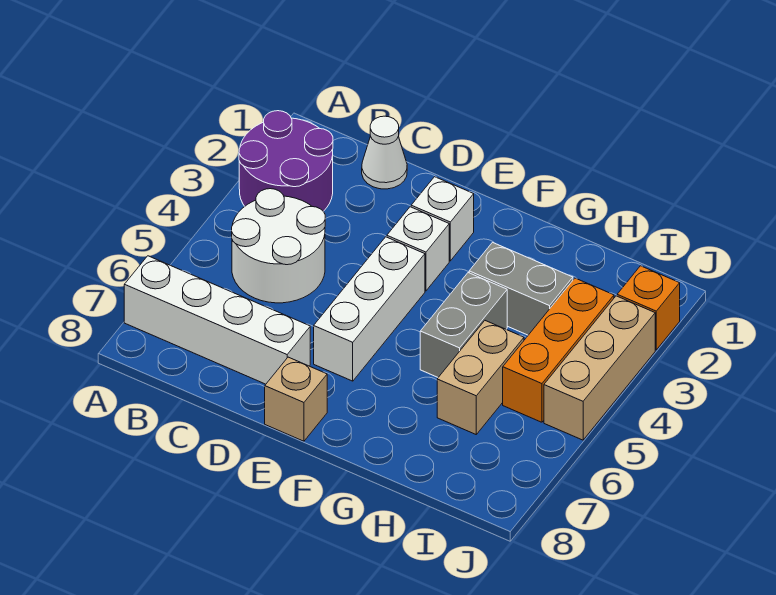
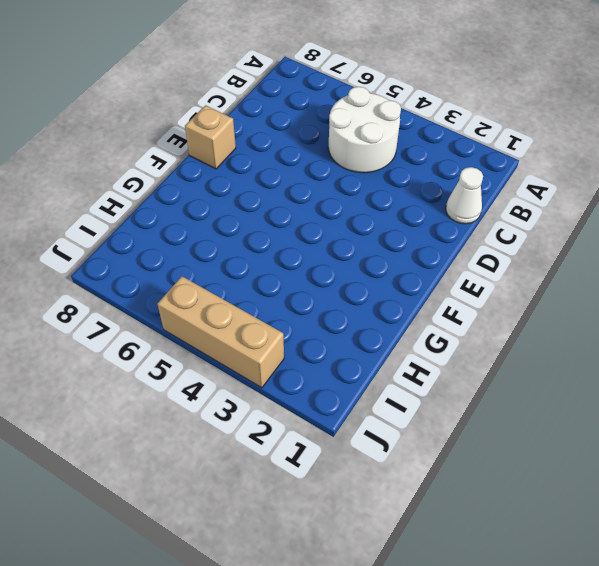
none -> purple round brick A2:B3 level 1
none -> white brick A7:D7 level 1
none -> white brick E2 level 1

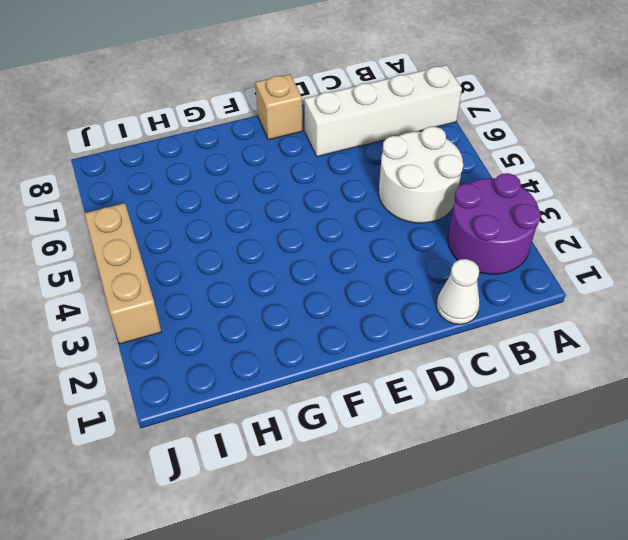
none -> white brick E2 level 1
none -> white brick E3 level 1
none -> white brick E4:E6 level 1

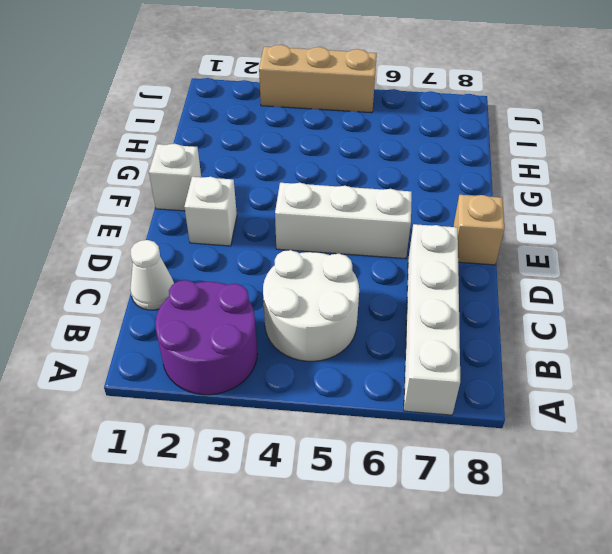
white brick F1 level 1 -> white brick E3 level 1
none -> grey brick G3:H3 level 1
none -> grey brick G4:G5 level 1
none -> tan brick H5:H6 level 1

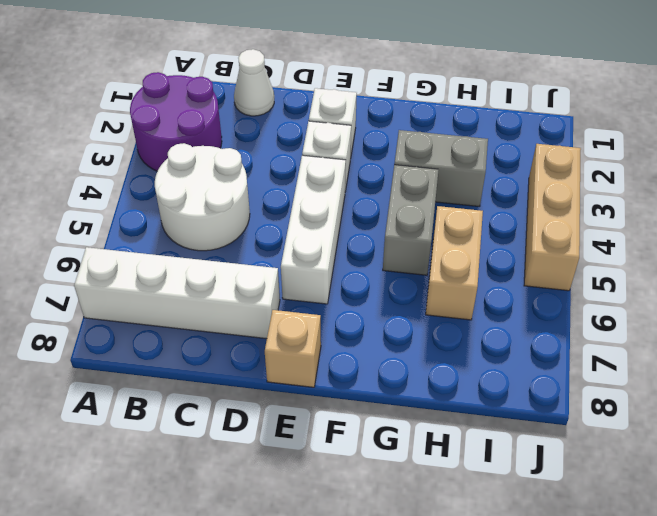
none -> orange brick I3:I5 level 1
none -> orange brick J2 level 1

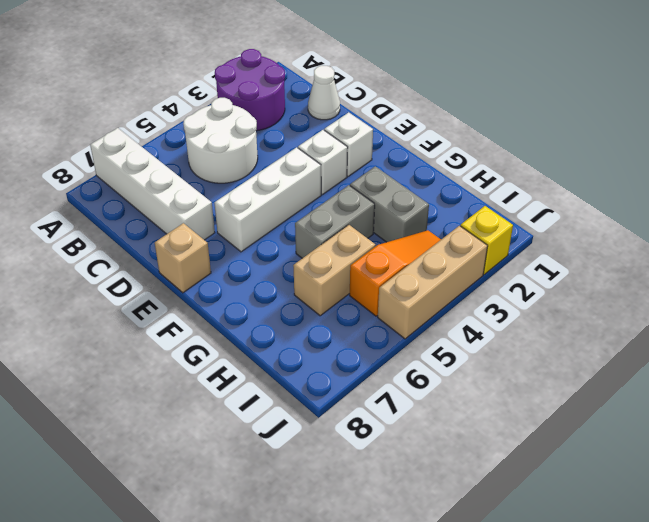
orange slope I3:I5 level 1 top 5 -> orange brick I3:I5 level 1
yellow brick J2 level 1 -> orange brick J2 level 1

